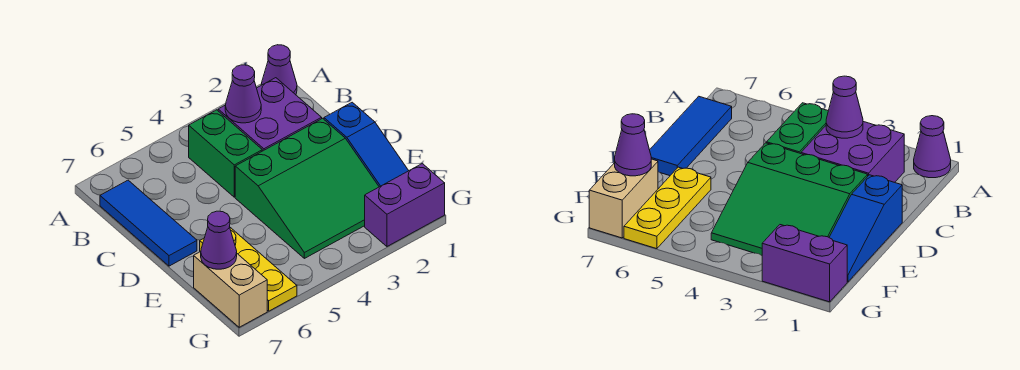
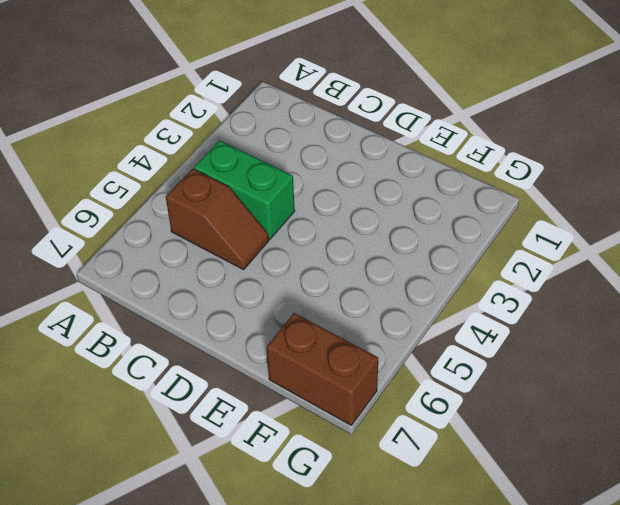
brown slope B5:C5 level 1 top B -> none
brown brick F7:G7 level 1 -> tan brick F7:G7 level 1
none -> purple cone A1 level 1
none -> purple brick B2:C3 level 1

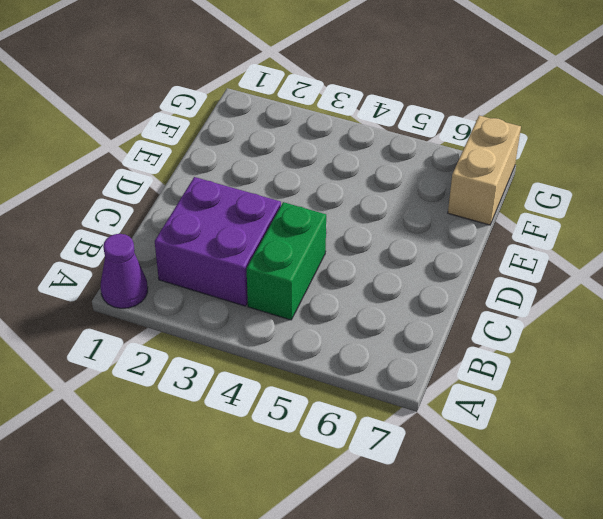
none -> blue tile B7:D7 level 1
none -> blue slope D1:F1 level 1 top D

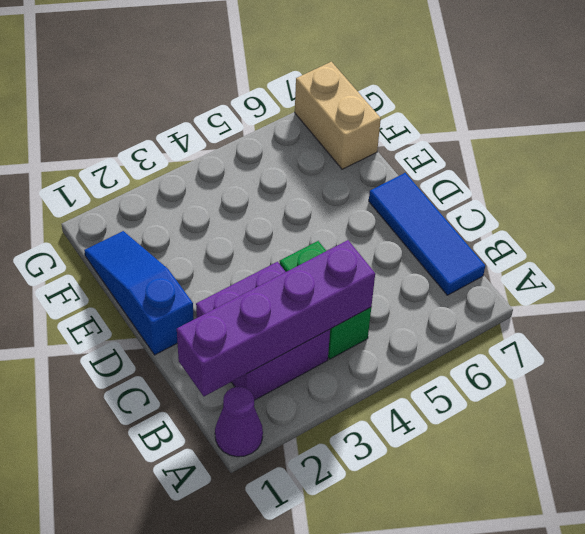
purple brick B1:B4 level 2 -> purple cone B3 level 2
none -> green slope D2:F4 level 1 top D
none -> yellow plate E6:G6 level 1

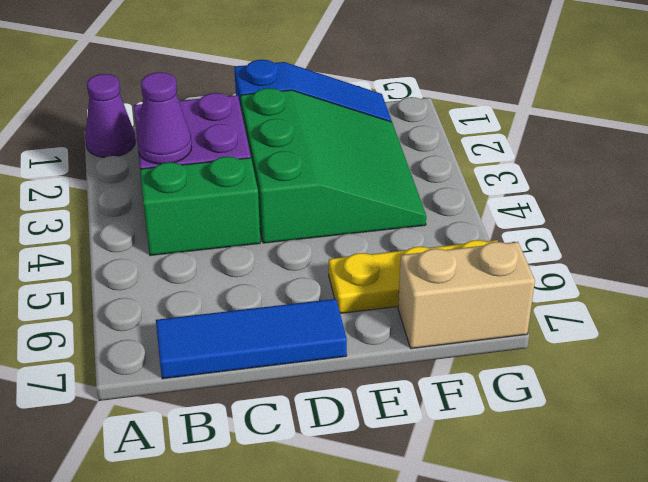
none -> purple brick G1:G2 level 1
none -> purple cone F7 level 2

